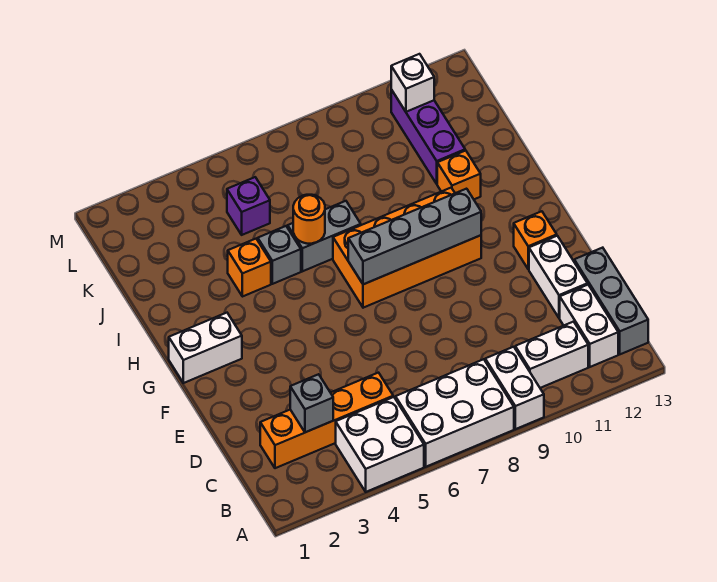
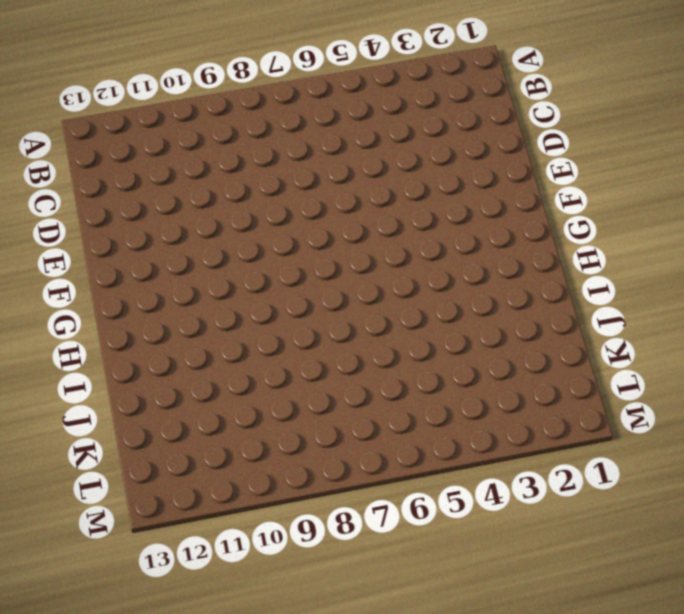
none -> white brick A4:B5 level 1
none -> white brick A6:B8 level 1
none -> white brick A9:B9 level 1

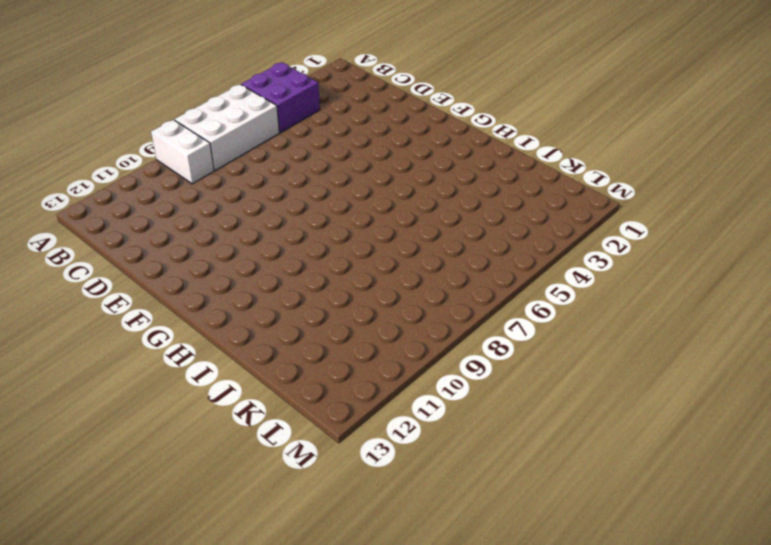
purple brick A4:B5 level 1 -> white brick A4:B5 level 1
none -> white brick B10:B11 level 1
none -> white brick B12:C12 level 1
none -> grey brick B13:D13 level 1

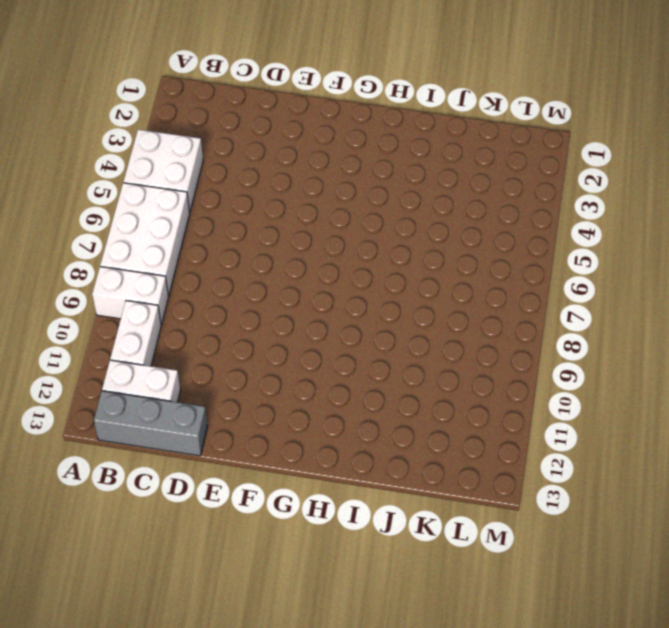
none -> orange brick C2:C5 level 1
none -> white brick D12:E12 level 1
none -> orange brick F12 level 1

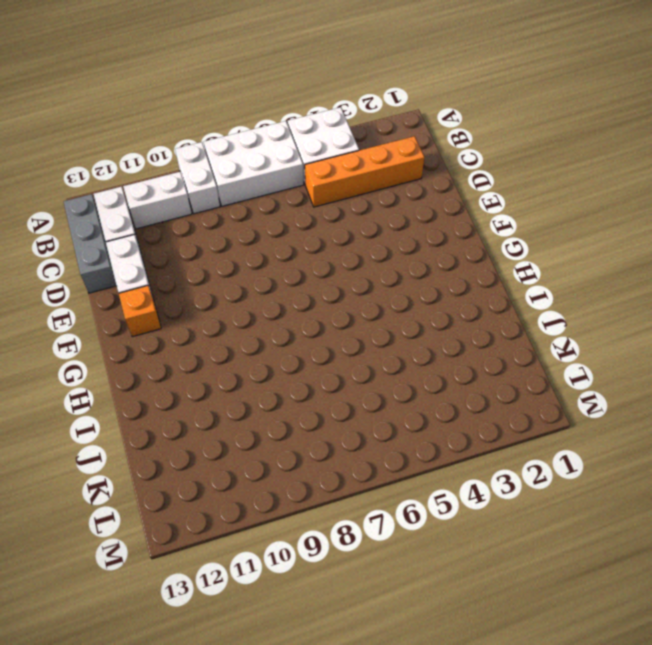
none -> white brick G1:G2 level 1
none -> orange brick G7:H10 level 1
none -> orange brick I4 level 1

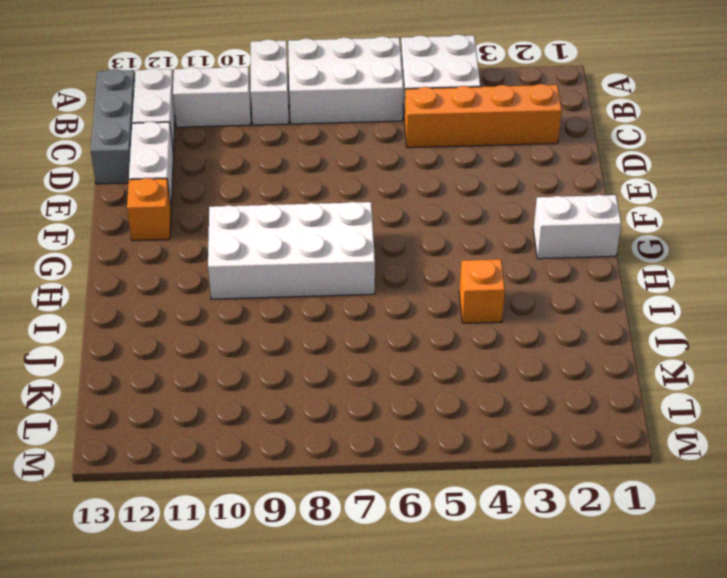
white brick G7:H10 level 1 -> orange brick G7:H10 level 1
none -> grey brick I5 level 1
none -> grey brick I6:I7 level 1
none -> orange brick I11 level 1

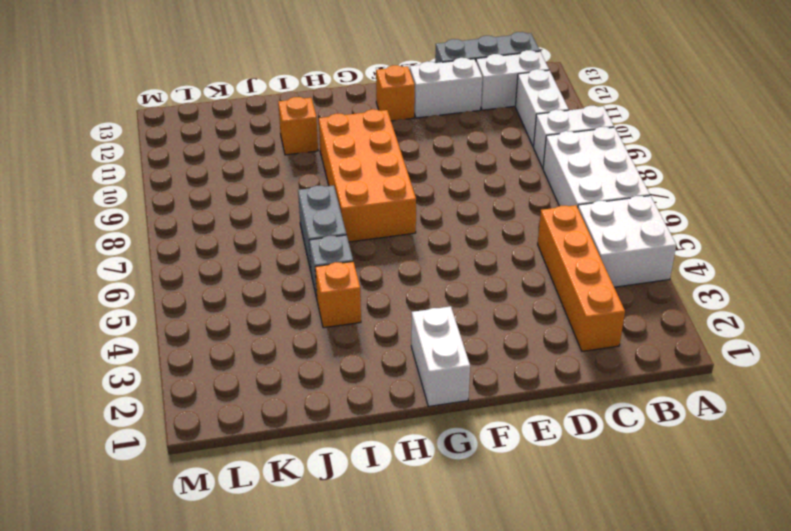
none -> purple brick J11:L11 level 1
none -> purple brick K5 level 1
none -> grey brick C3 level 2

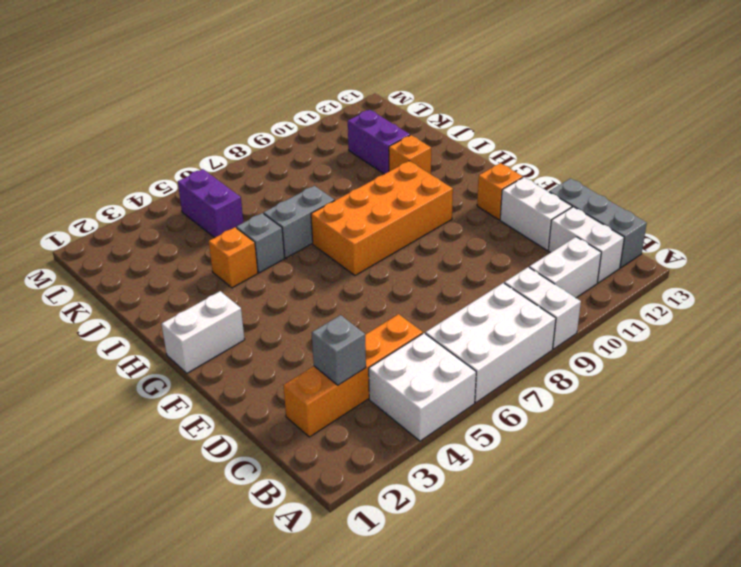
purple brick J11:K11 level 1 -> purple brick J11:L11 level 1
purple brick K5:L5 level 1 -> purple brick K5 level 1
none -> grey brick G7:G10 level 2
none -> orange round brick I6 level 2
none -> white brick L11 level 2

